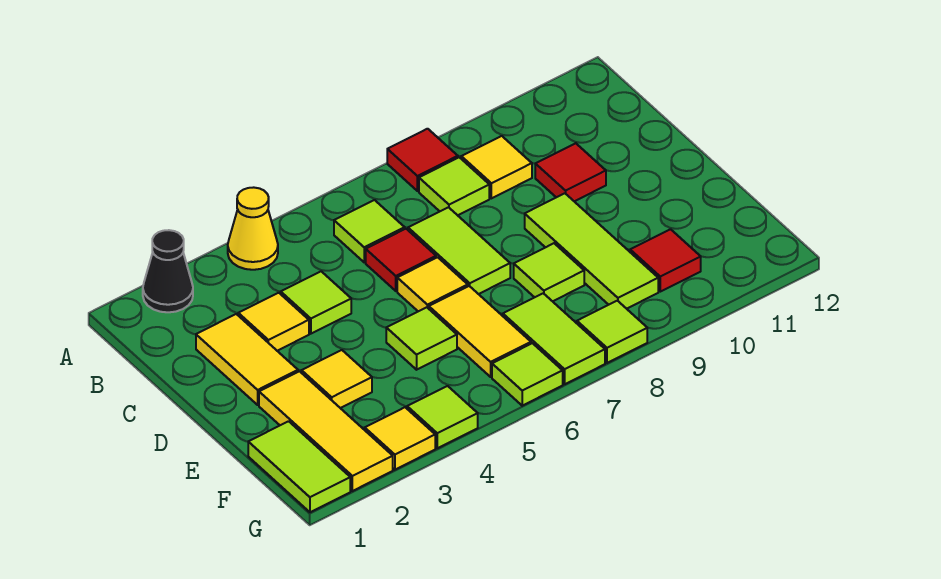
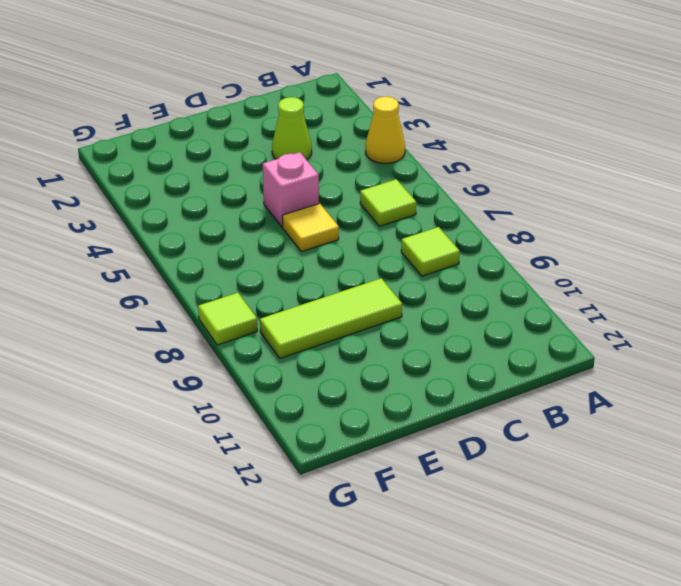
lime cone C3 level 1 -> yellow tile C3 level 1
pink brick D5 level 1 -> none
none -> black cone A2 level 1
none -> red tile A8 level 1
none -> yellow tile B9 level 1

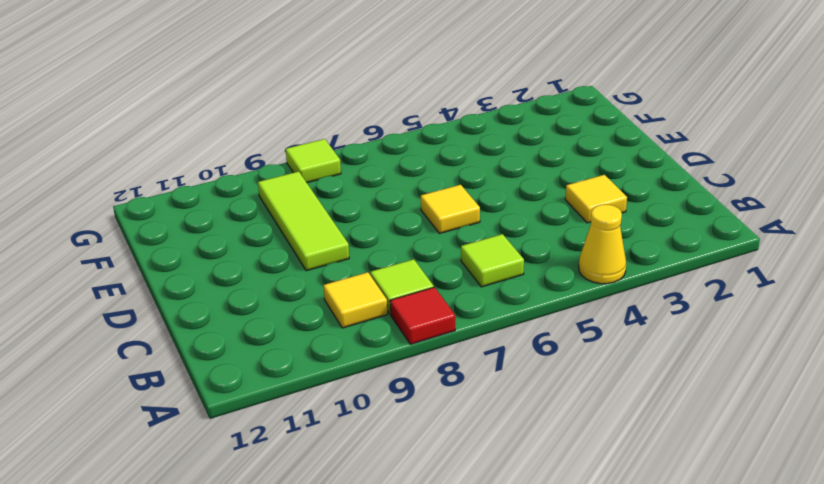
none -> black cone A2 level 1
none -> yellow tile C2:D2 level 1
none -> lime tile C4 level 1

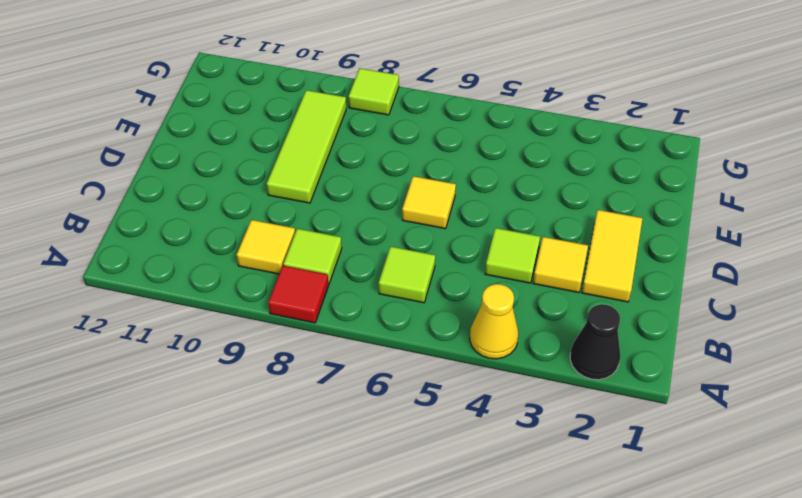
none -> red tile C6 level 1
none -> lime tile C7:D7 level 1
none -> red tile C10 level 1

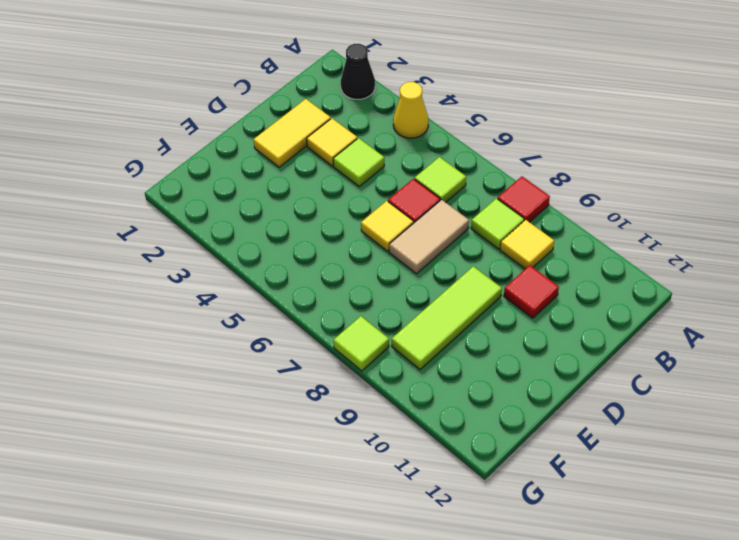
tan tile C7:D7 level 1 -> lime tile C7:D7 level 1
none -> yellow tile E2:G2 level 1
none -> yellow tile E3 level 1
none -> lime tile E5 level 1

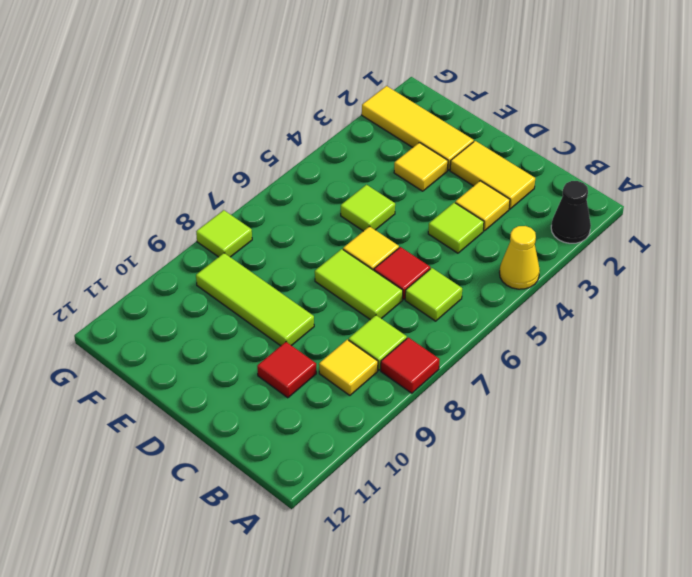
none -> yellow tile E6:F6 level 1
none -> lime tile E8 level 1
none -> lime tile F1:G1 level 1

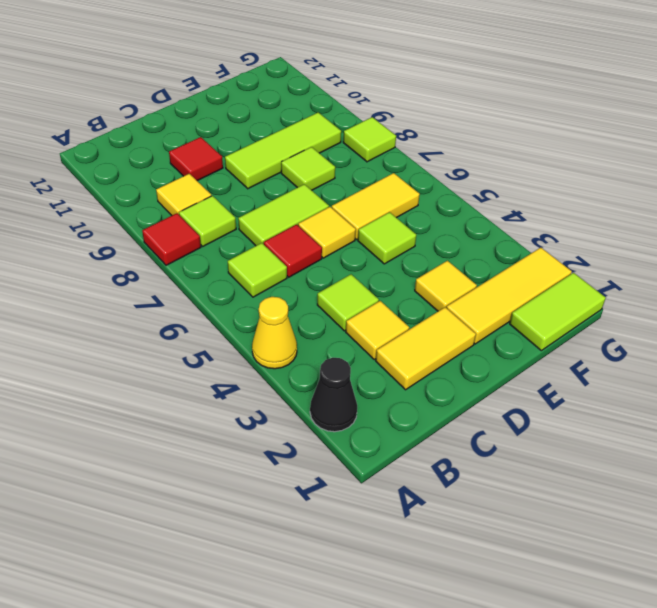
none -> lime tile F7:G7 level 1
none -> red tile F10 level 1
none -> yellow tile G3 level 1

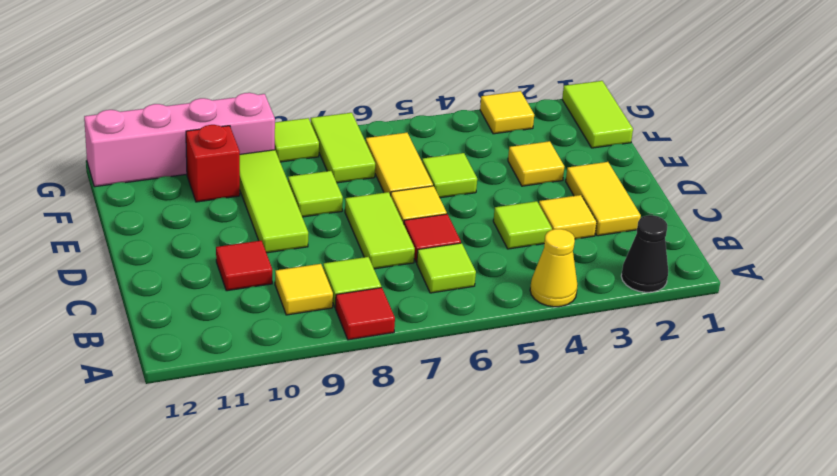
red brick F10 level 1 -> red tile F10 level 1
pink brick G9:G12 level 1 -> none
none -> yellow tile E2:G2 level 1
none -> lime tile G4 level 1
none -> lime tile G6 level 1

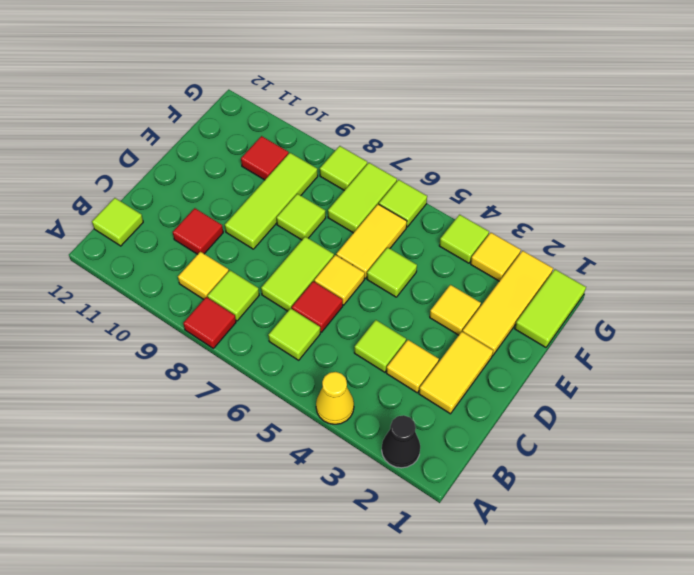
lime tile B12 level 1 -> none

